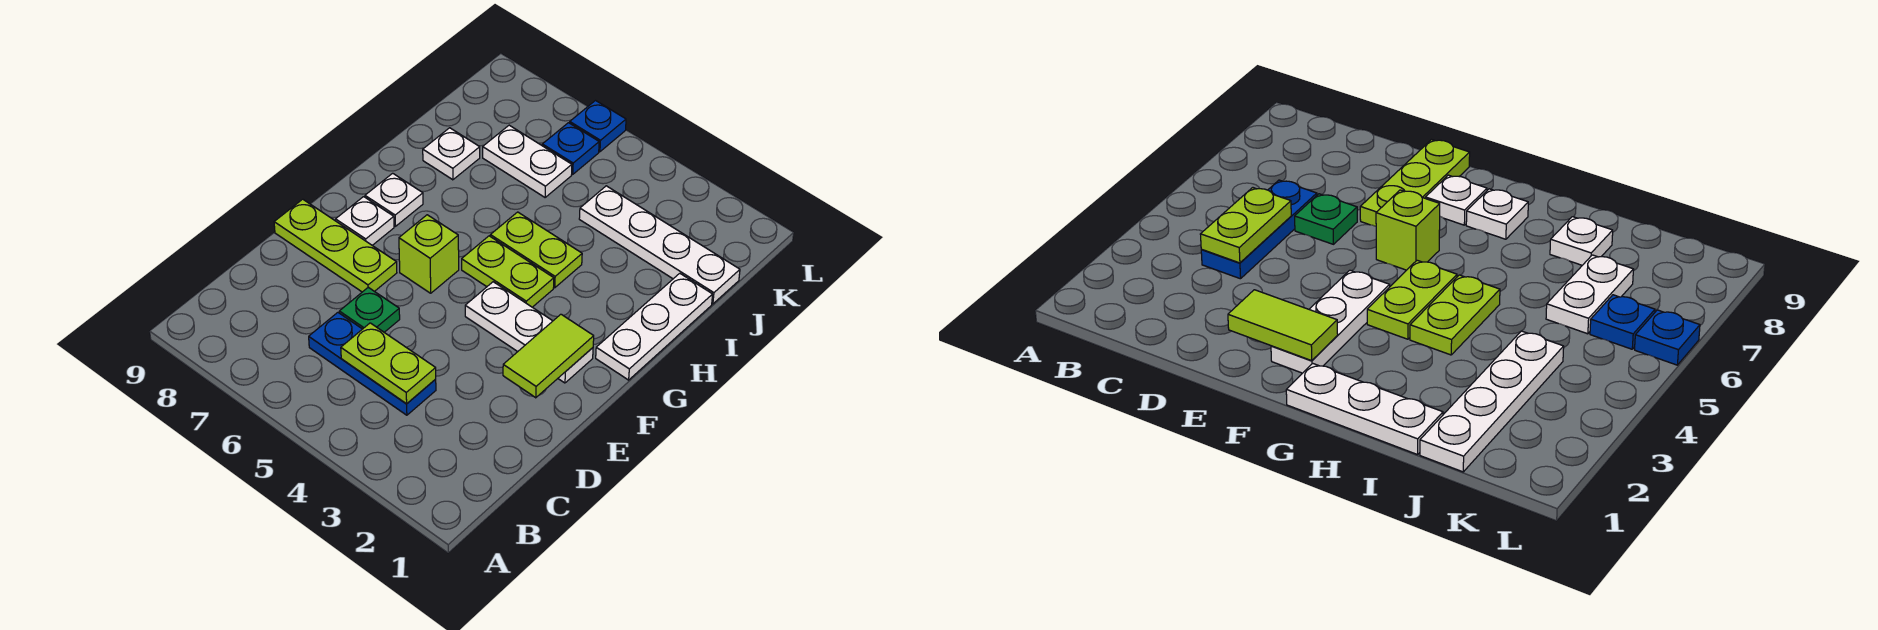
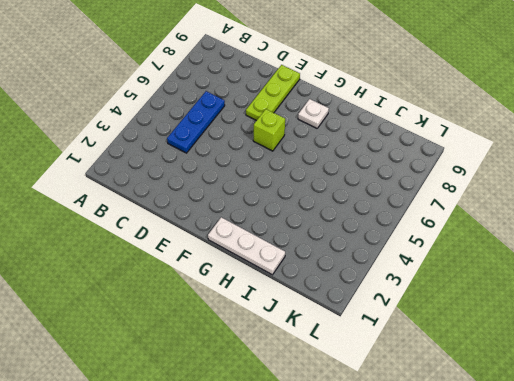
none -> green plate D6 level 1
none -> white plate F2:F4 level 1
none -> white plate F8 level 1

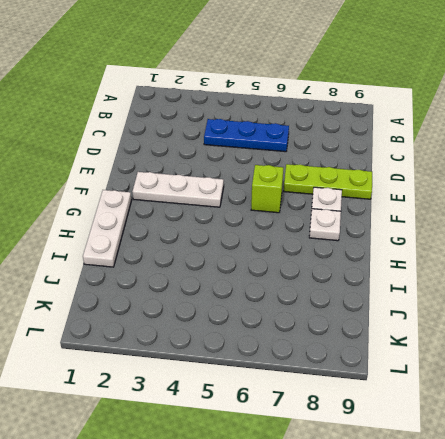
none -> green plate D6 level 1
none -> lime plate G4:G5 level 1
none -> lime plate H4:H5 level 1

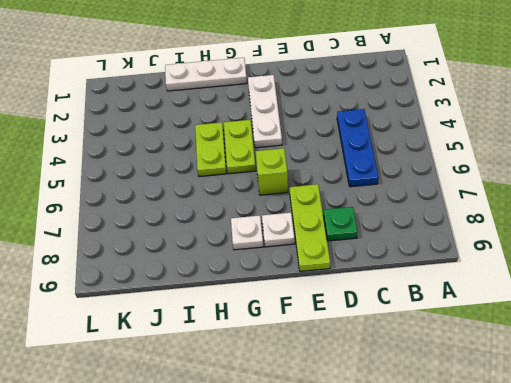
green plate D8 level 1 -> green plate D6 level 1
none -> white plate I8 level 1
none -> white plate J1:J4 level 1
none -> white plate J6:J7 level 1

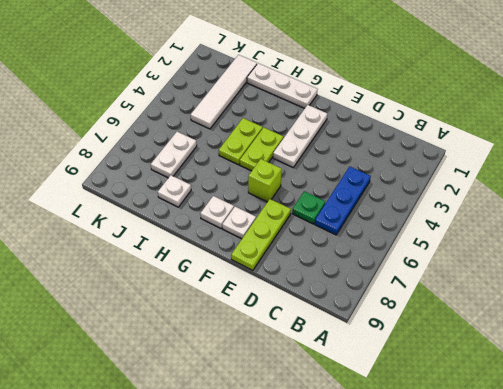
white tile J1:J4 level 1 -> white plate J1:J4 level 1
none -> blue plate K6 level 1
none -> blue plate L6 level 1
none -> lime plate C4:C5 level 2

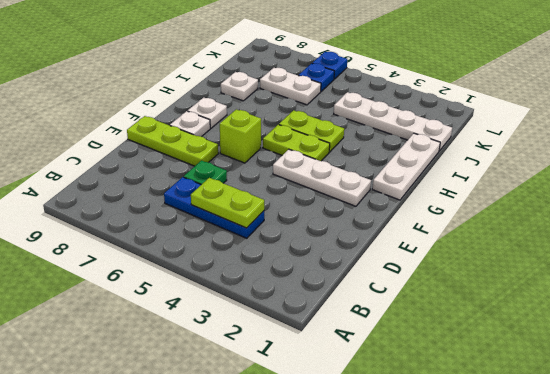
none -> lime tile E2:F2 level 2

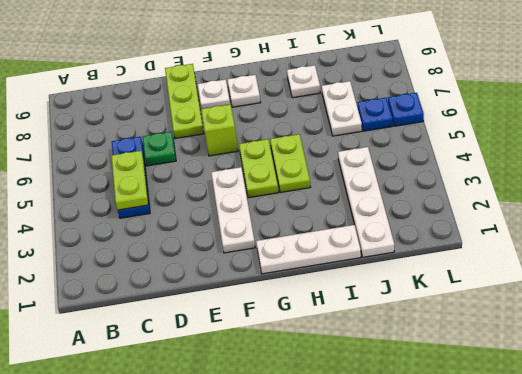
none -> lime tile E2:F2 level 2

